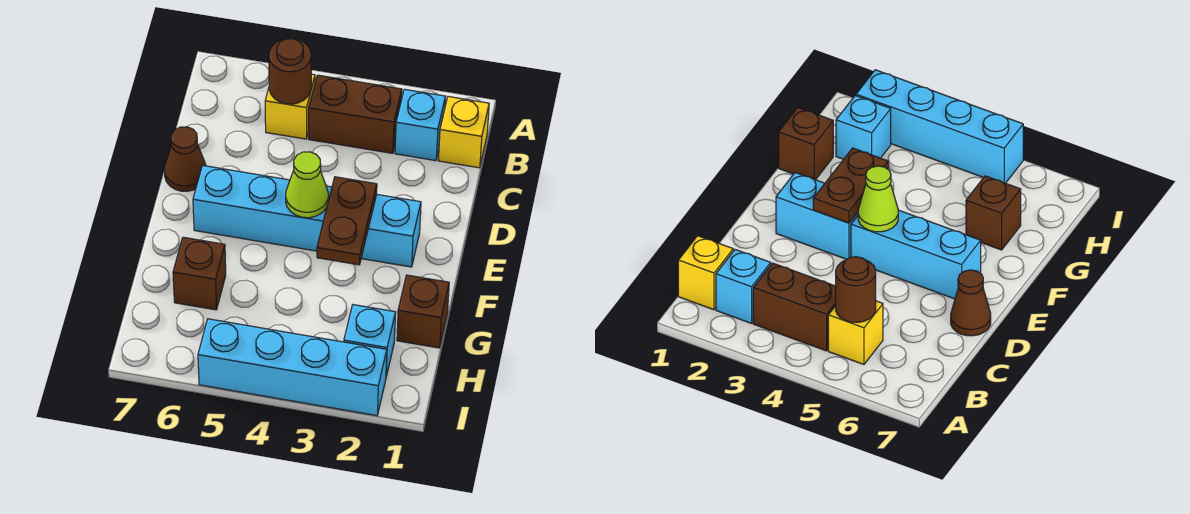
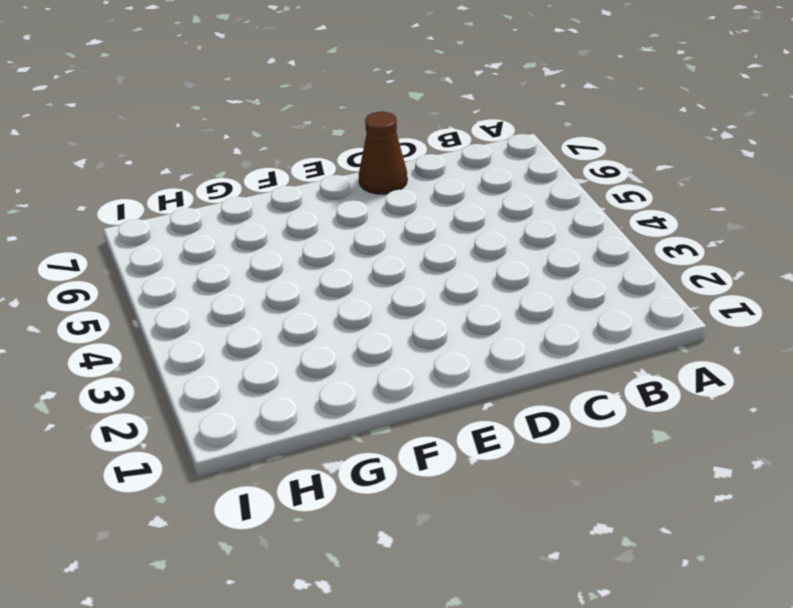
none -> yellow brick B1 level 1
none -> cyan brick B2 level 1
none -> brown brick B3:B4 level 1

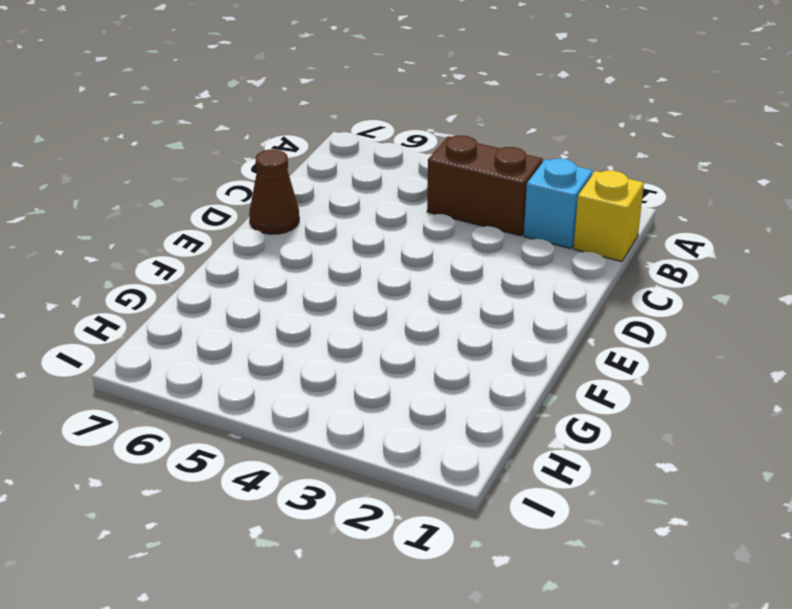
none -> yellow brick B5 level 1
none -> cyan brick E2:E3 level 1
none -> cyan brick E4:E6 level 1

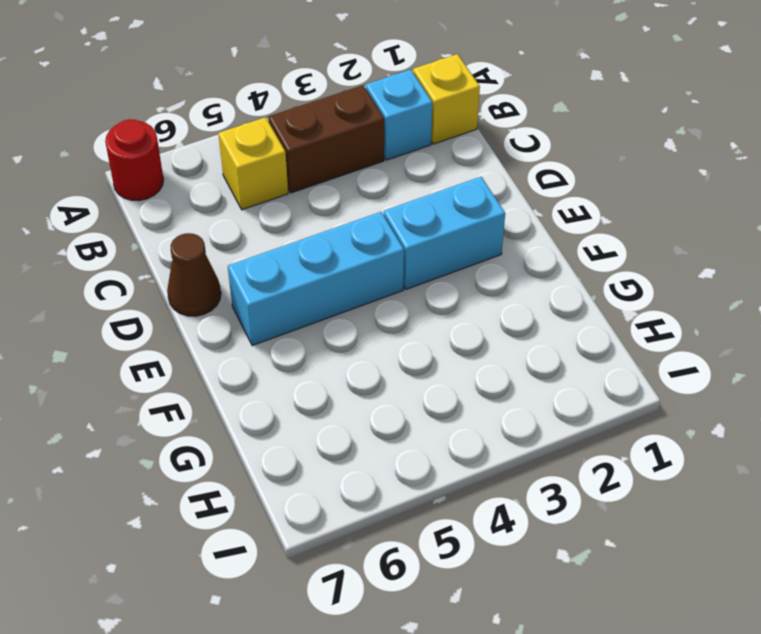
red round brick A7 level 1 -> none
none -> brown brick G1 level 1
none -> brown brick G6 level 1
none -> cyan brick H2 level 1

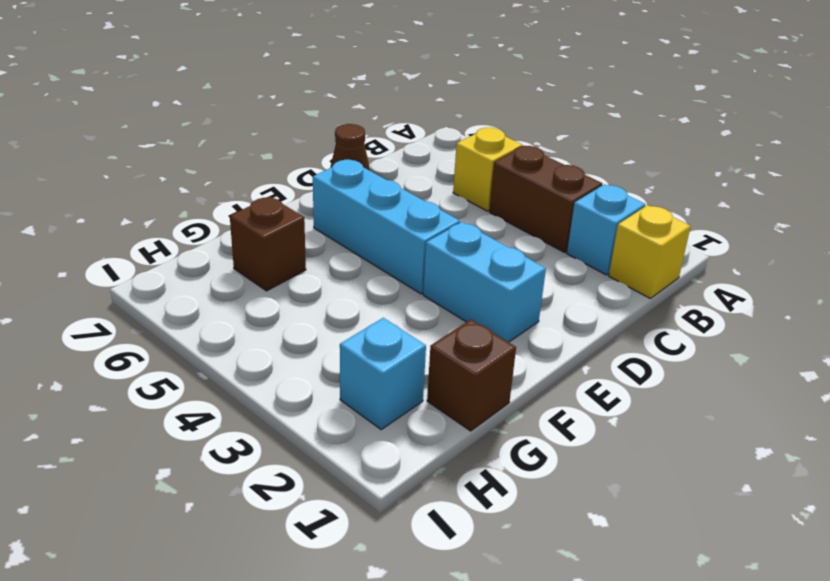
none -> cyan brick I2:I5 level 1
none -> brown round brick B5 level 2
none -> brown plate E3:F3 level 2

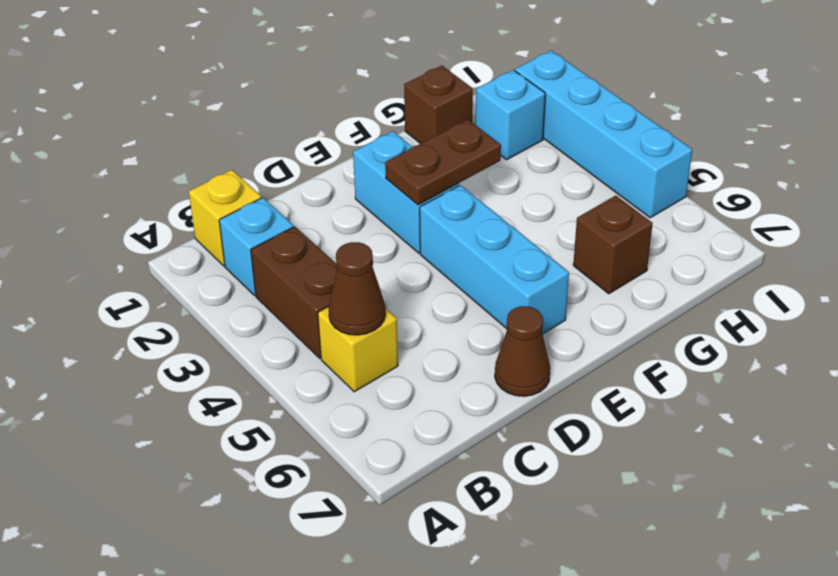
brown cone B5 level 2 -> brown round brick B5 level 2
none -> lime cone E4 level 2

